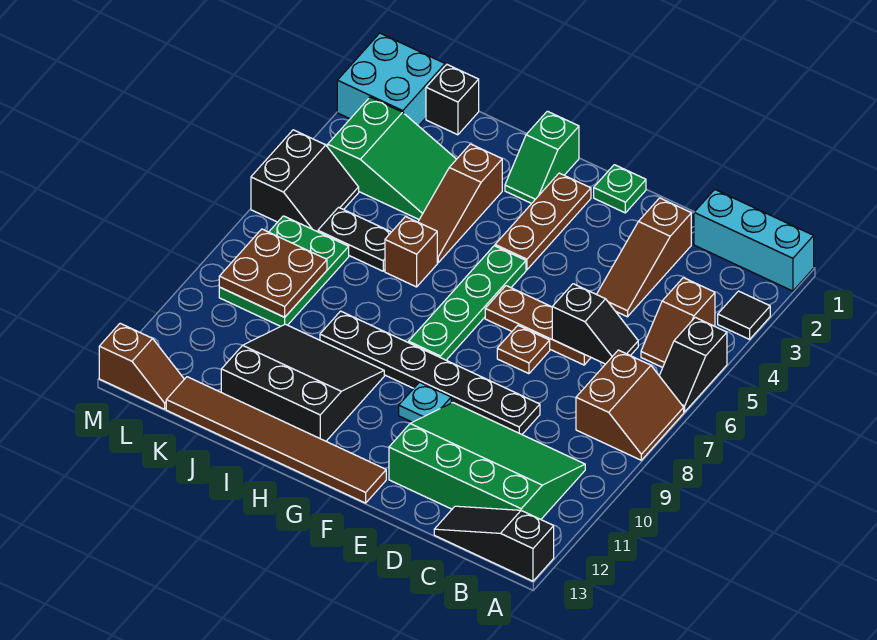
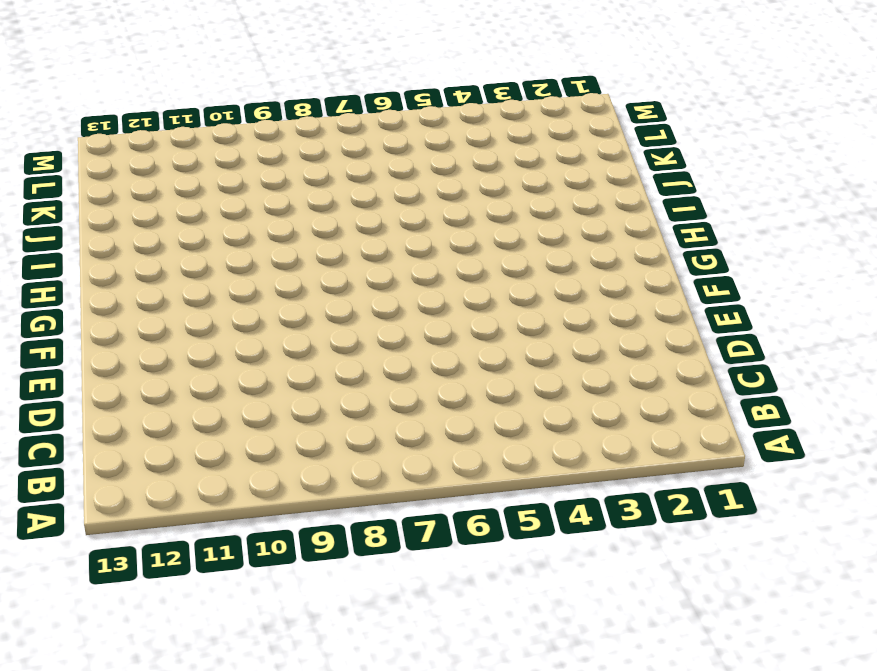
none -> cyan brick A1:C1 level 1
none -> black tile A3 level 1
none -> black slope A5:A6 level 1 top 5

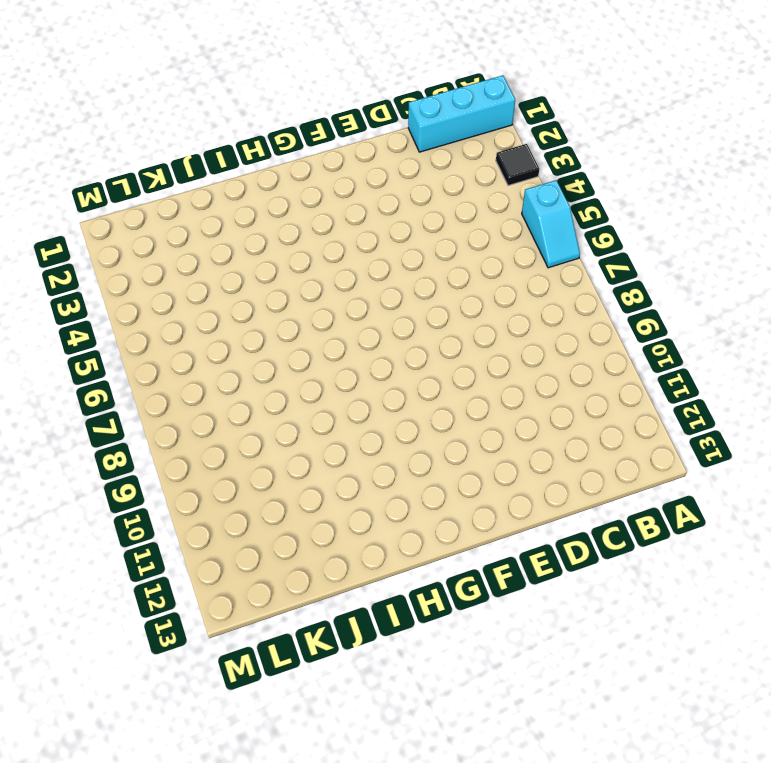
cyan slope A5:A6 level 1 top 5 -> black slope A5:A6 level 1 top 5
none -> brown slope A7:B8 level 1 top B
none -> black slope A13:C13 level 1 top A
none -> brown slope B4:B5 level 1 top 4

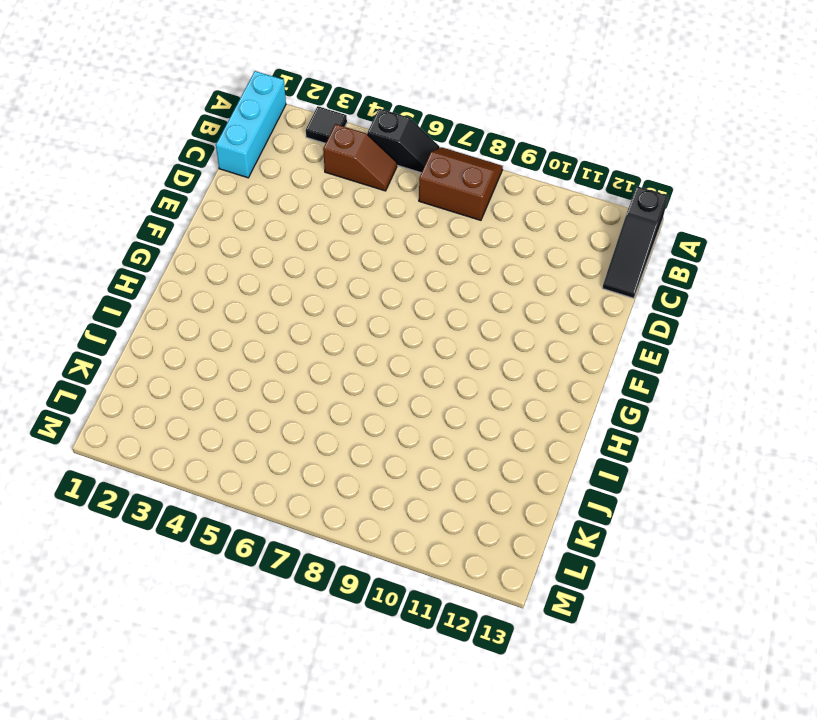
none -> green slope B10:E12 level 1 top 12
none -> brown slope D2:D4 level 1 top 2
none -> brown plate D6:F6 level 1

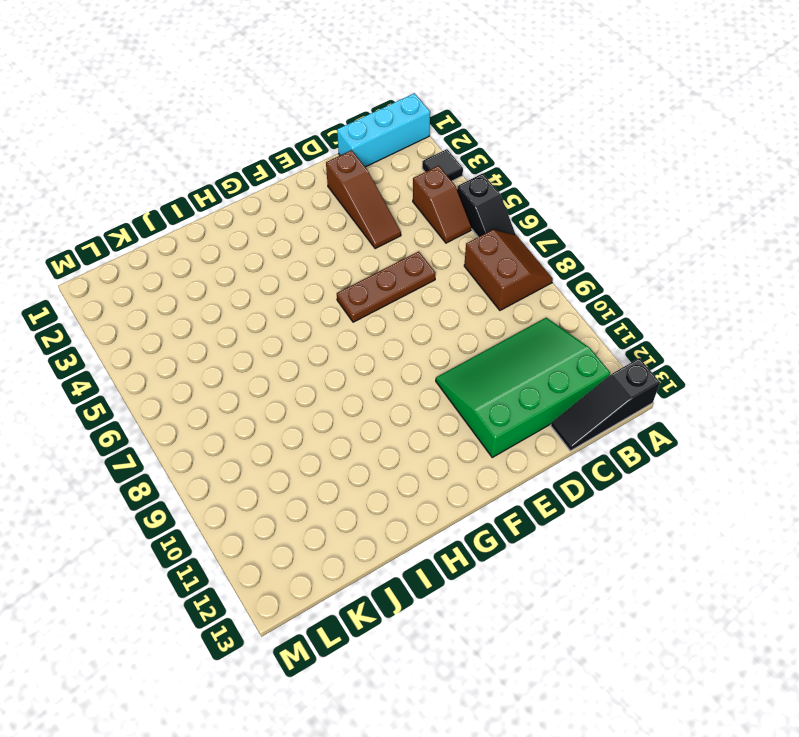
none -> black plate D9:I9 level 1
none -> brown plate E7 level 1
none -> green plate F1 level 1

